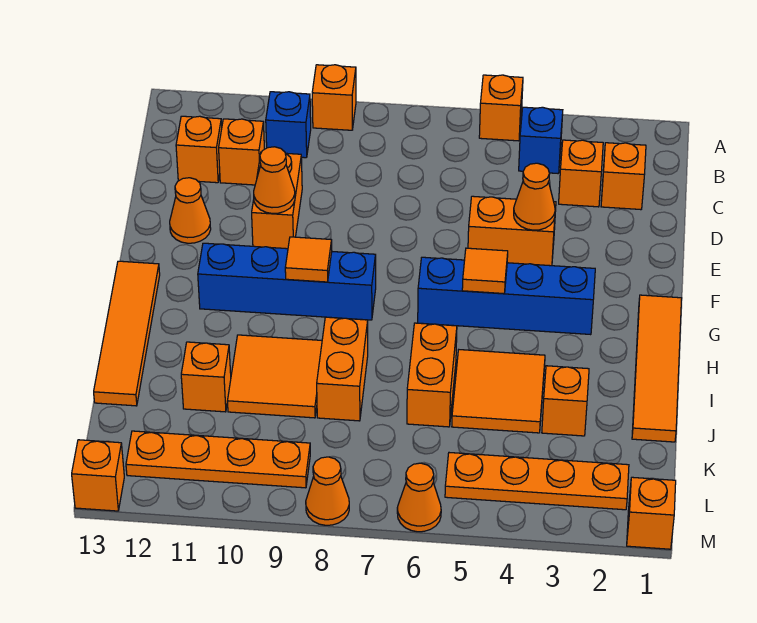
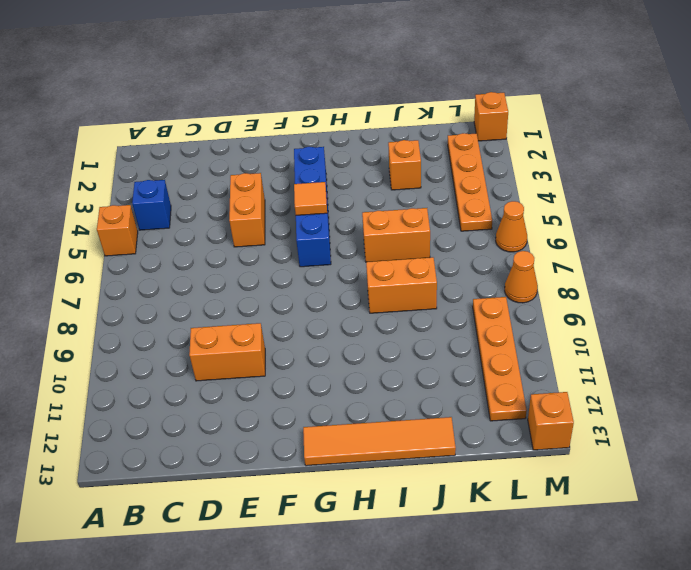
none -> orange brick A9 level 1
none -> blue brick B10 level 1
none -> orange brick C2 level 1
none -> orange brick C3 level 1

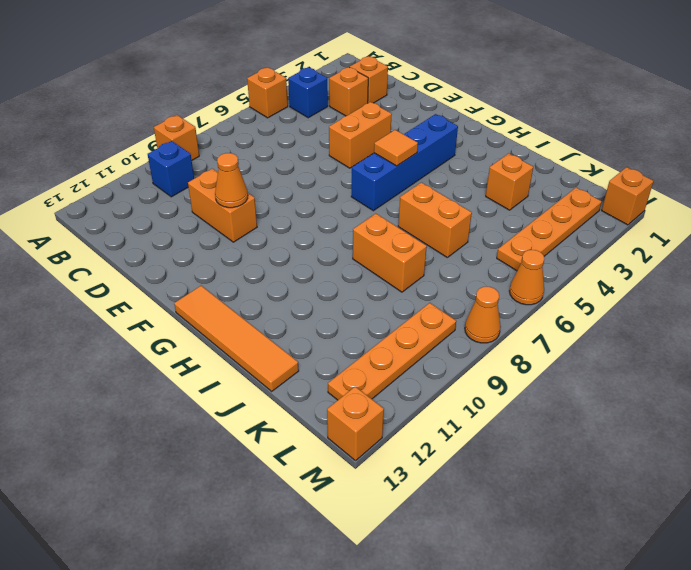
none -> orange brick C11 level 1
none -> orange brick C12 level 1
none -> orange cone E12 level 1
none -> orange tile G1:J1 level 1

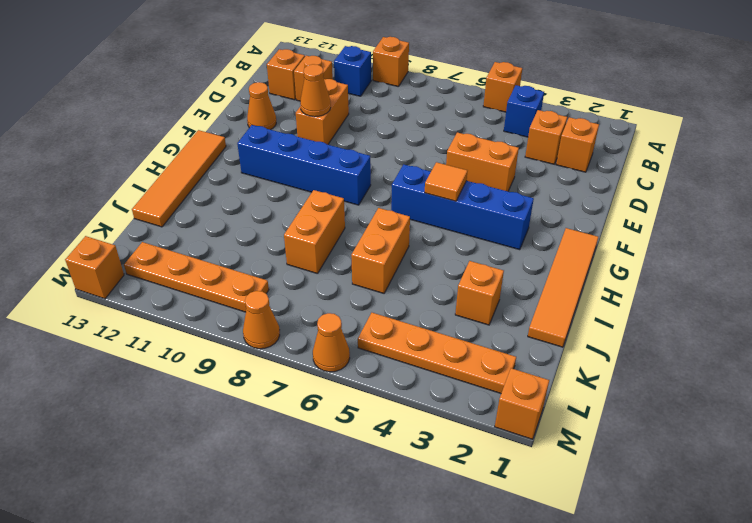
none -> orange tile I4:J5 level 1
none -> orange tile I9:J10 level 1
none -> orange brick J11 level 1
none -> orange cone E4 level 2

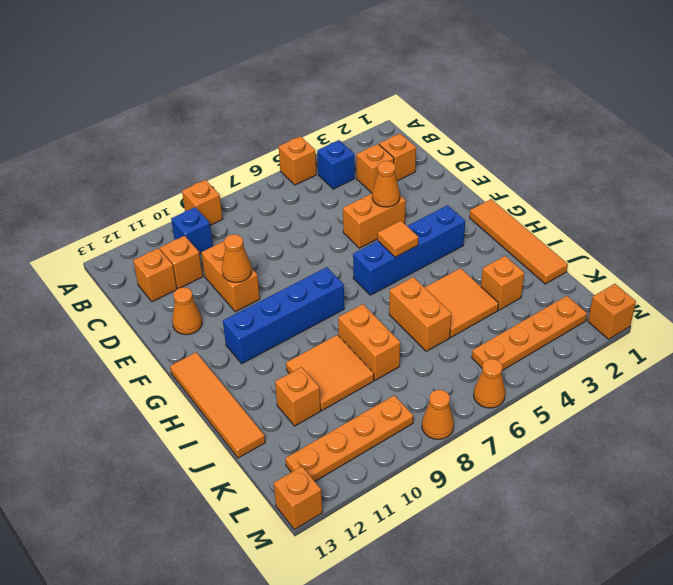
none -> orange tile G9 level 2

